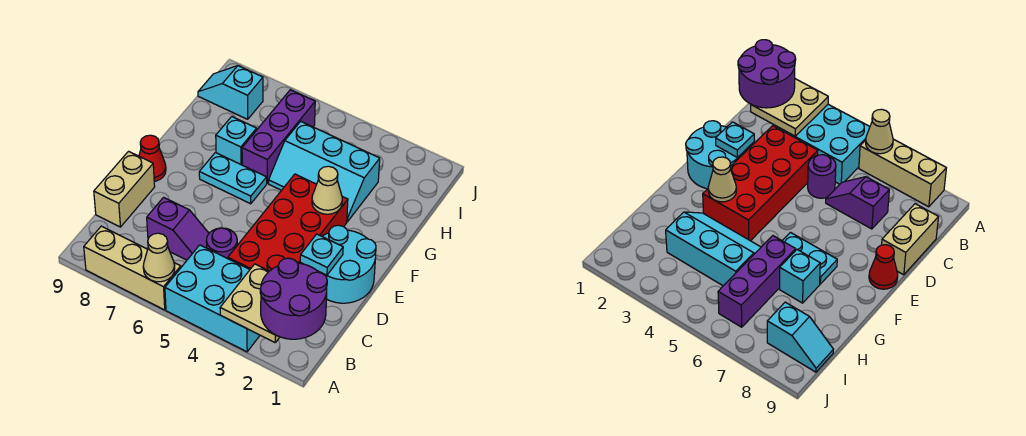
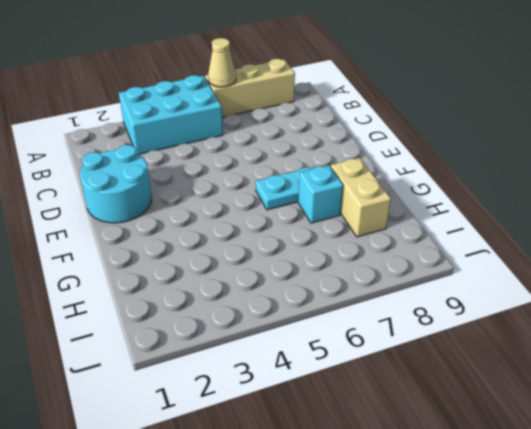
tan brick G8:H8 level 1 -> tan brick C9:D9 level 1
none -> red brick C3:F4 level 1
none -> purple round brick C5 level 1
none -> purple slope C6:C7 level 1 top 7

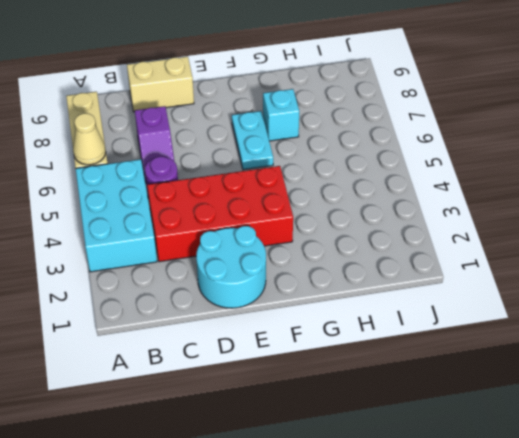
none -> red cone E9 level 1
none -> cyan slope G3:H5 level 1 top H
none -> purple brick G6:I6 level 1

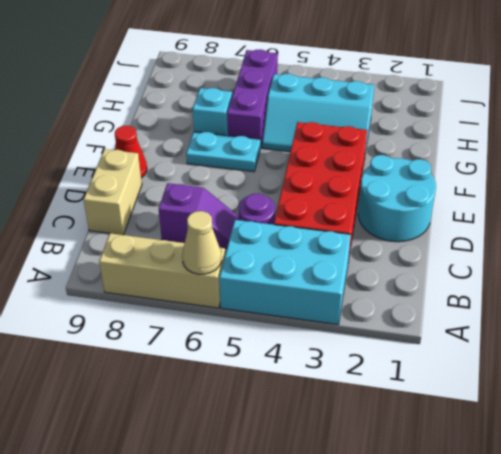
none -> cyan slope I8:I9 level 1 top 8
none -> tan plate A2:B3 level 2
none -> cyan plate D2 level 2

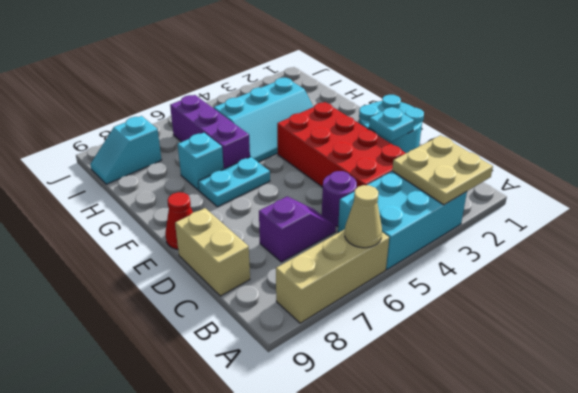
none -> tan cone F3 level 2
none -> purple round brick A1:B2 level 3

